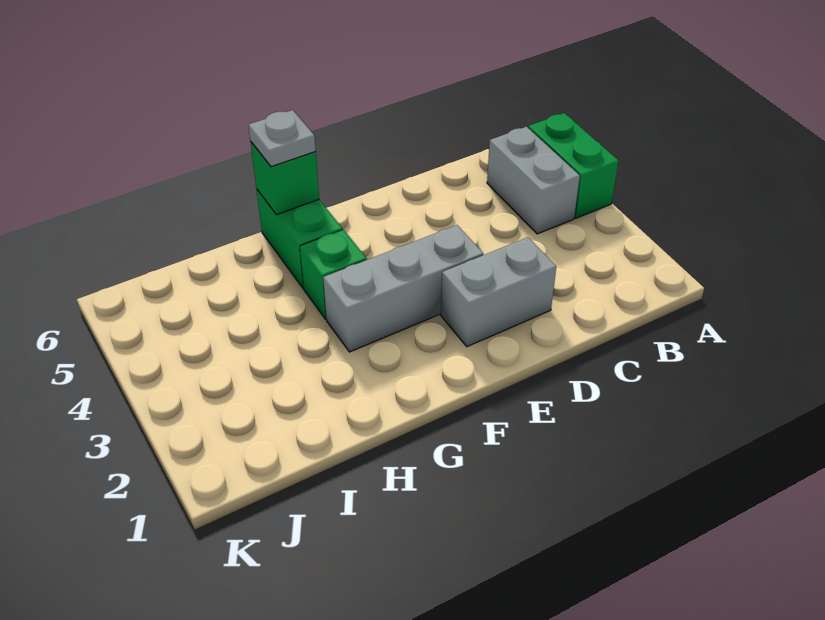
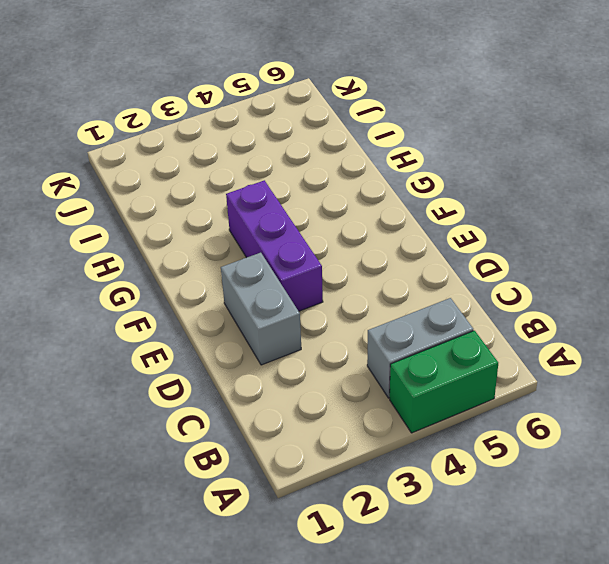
purple brick E3:G3 level 1 -> grey brick E3:G3 level 1
none -> green brick G4 level 1
none -> green brick G5:G6 level 1

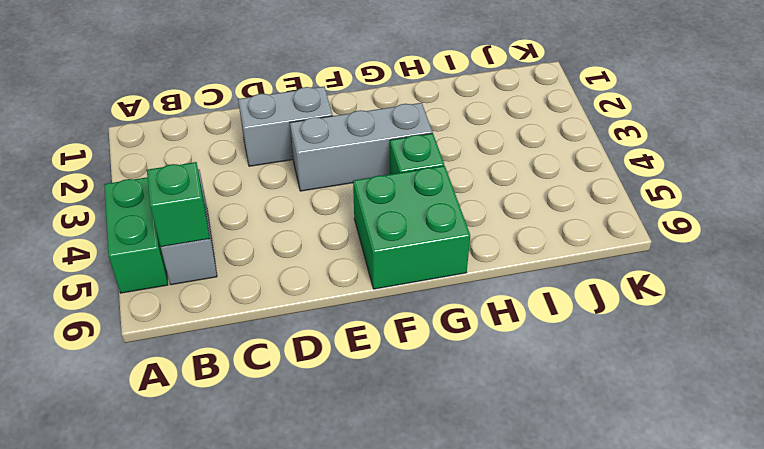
green brick B5 level 2 -> green brick G6 level 2
green brick F5:G6 level 1 -> green brick G5:G6 level 1
none -> grey plate G6 level 3

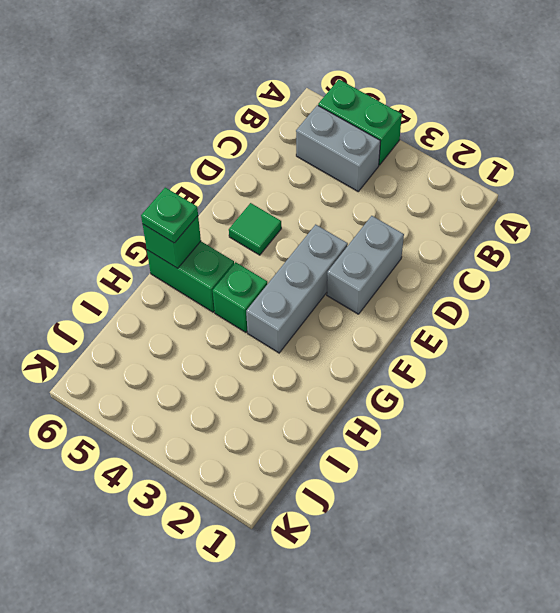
green tile E5 level 1 -> none
green plate G6 level 3 -> grey plate G6 level 3

